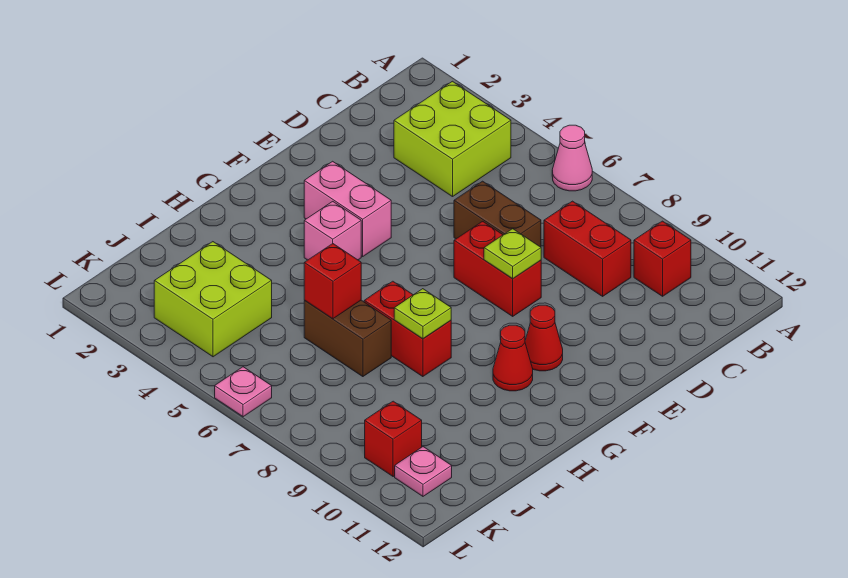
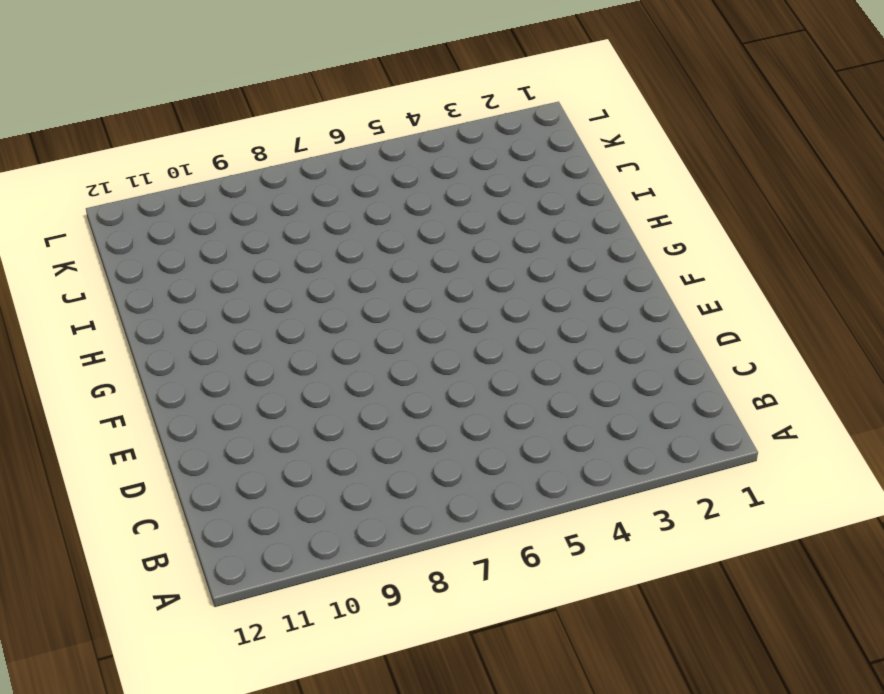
none -> pink cone A6 level 1
none -> lime brick B3:C4 level 1
none -> red brick B10 level 1

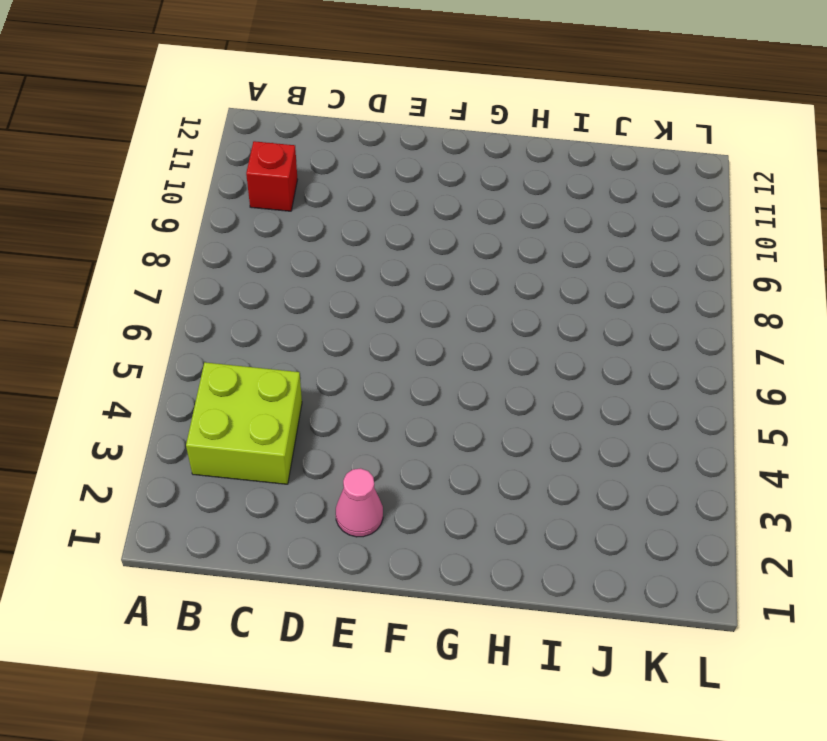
pink cone E2 level 1 -> pink cone A6 level 1
none -> red brick C8:C9 level 1
none -> brown brick D6:D7 level 1
none -> red brick E7:E8 level 1

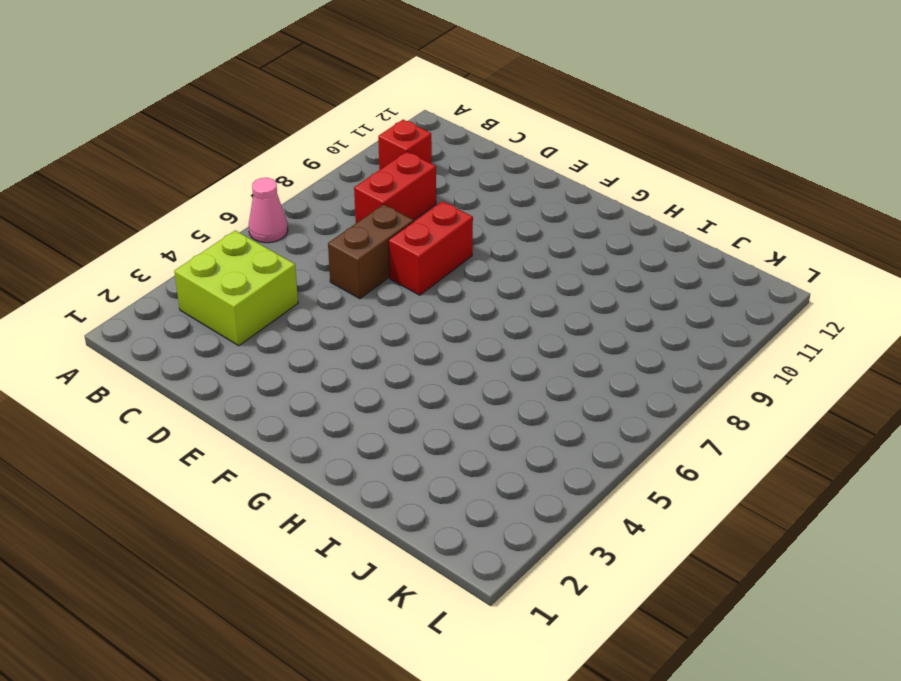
none -> pink brick F3:F4 level 1
none -> red cone F10 level 1
none -> pink brick G4 level 1

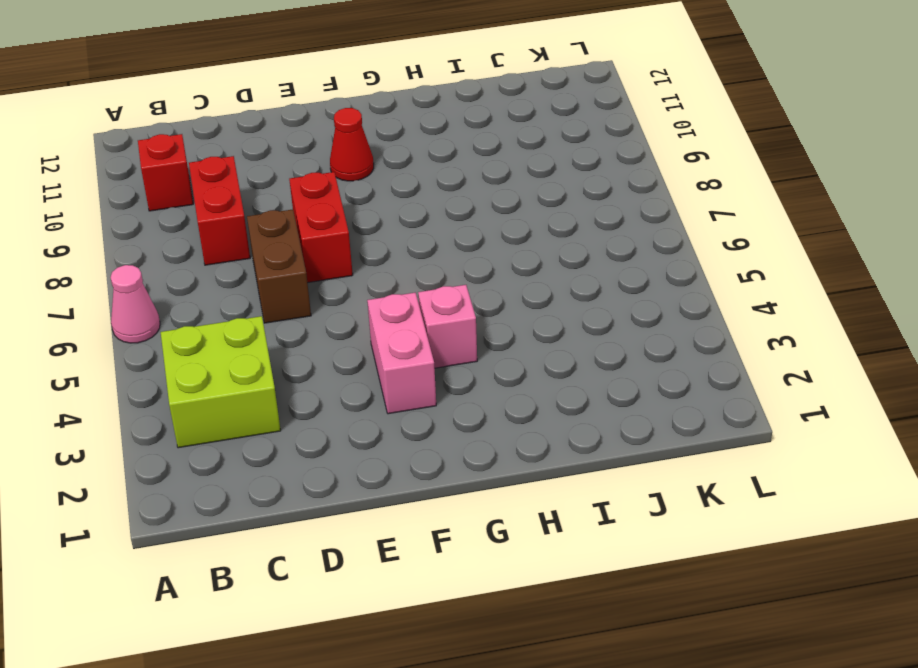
none -> red cone G10 level 1
none -> red brick H7:H8 level 1
none -> brown brick I6:I7 level 1

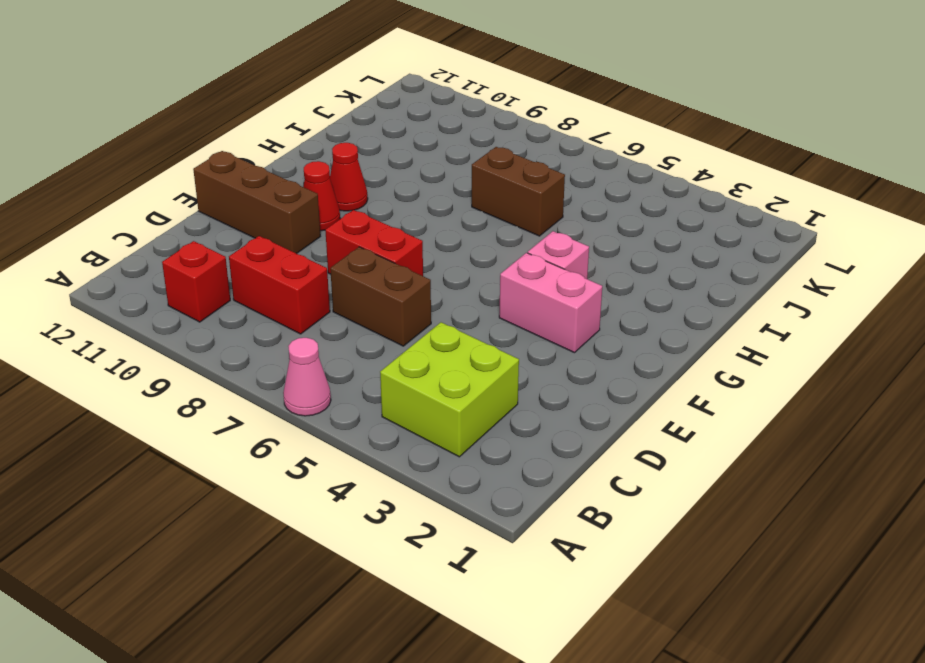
brown brick E10:E12 level 1 -> none
none -> red brick H7:H8 level 1
none -> lime brick J3:K4 level 1
none -> red brick K10 level 1

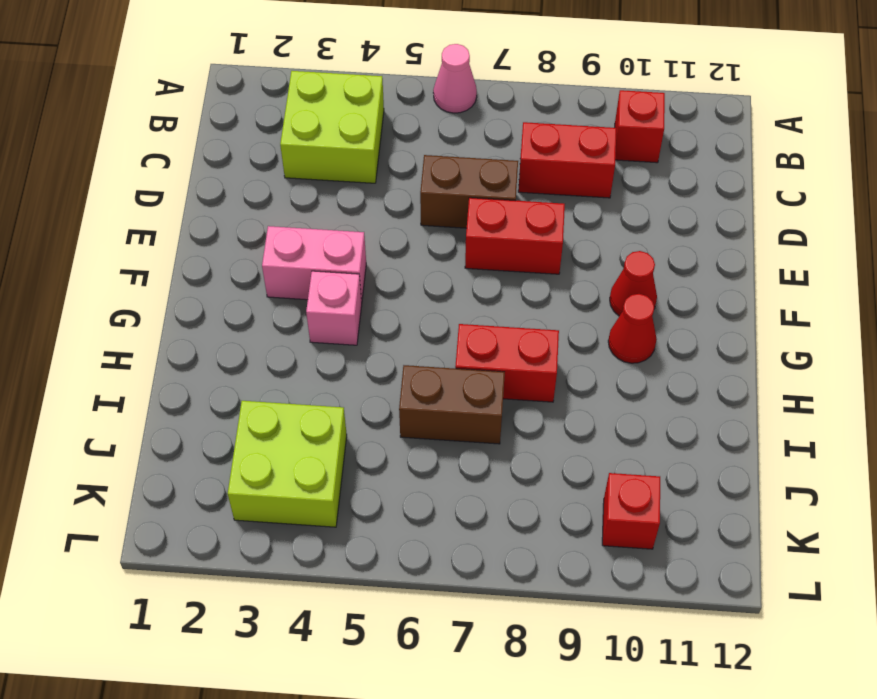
none -> pink plate K11 level 1
none -> pink plate L6 level 1
none -> lime plate E8 level 2

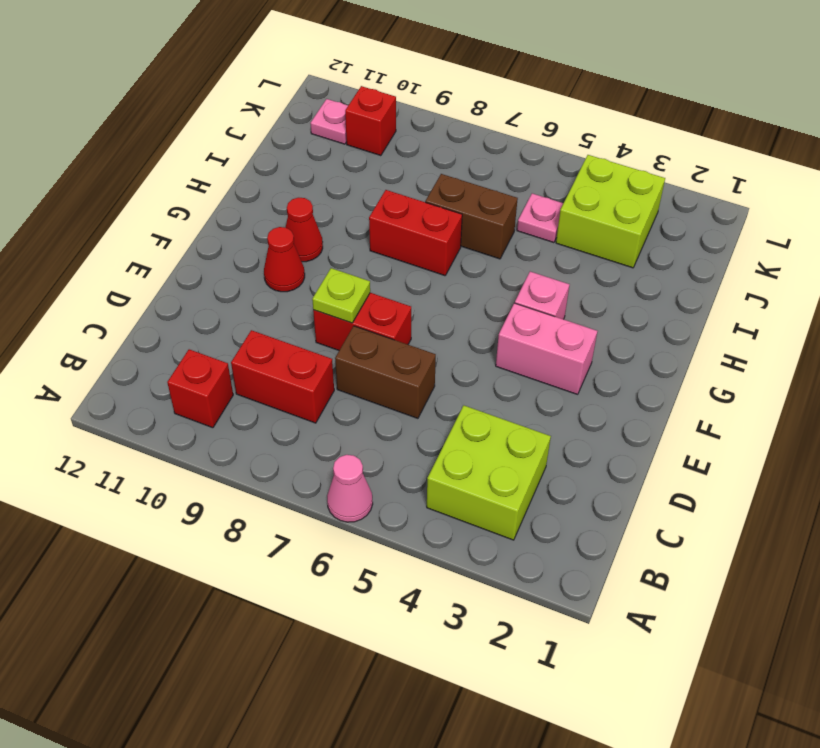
pink plate J5 level 1 -> pink plate L6 level 1
none -> lime plate H8 level 2
none -> red brick I6 level 2

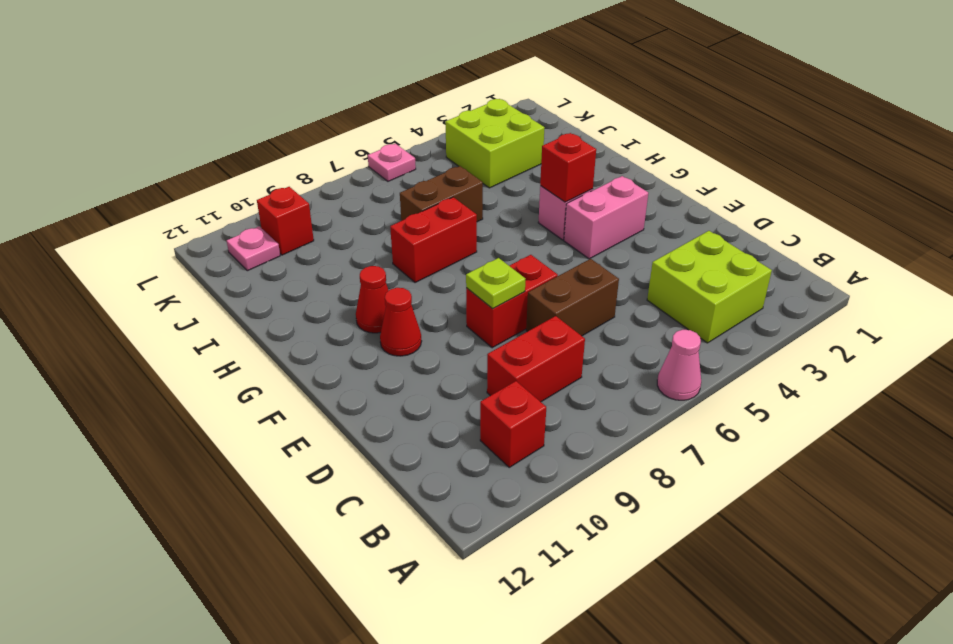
red brick G4 level 2 -> red brick I6 level 2
none -> lime plate H8 level 2

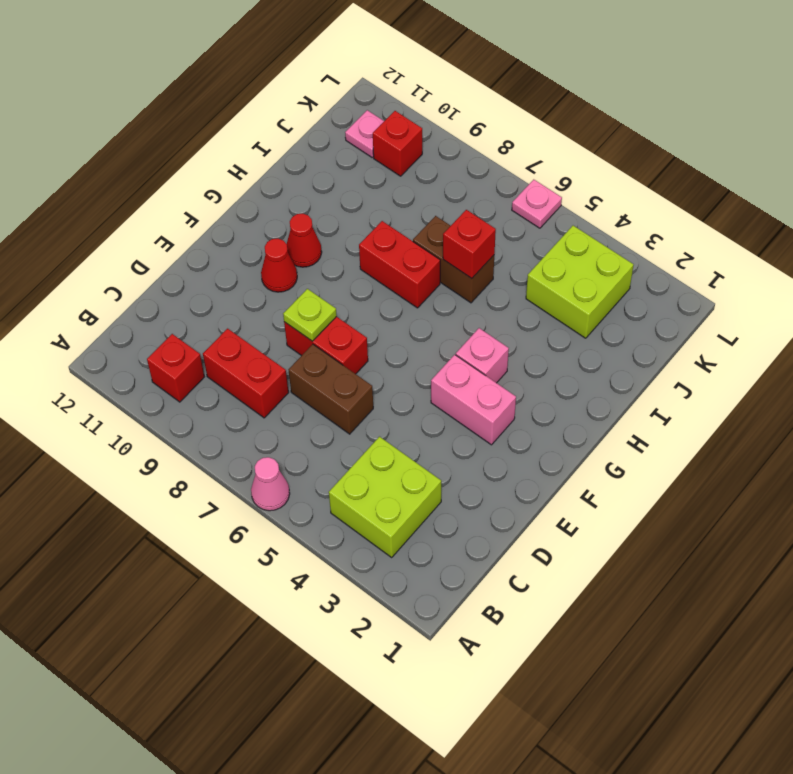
none -> lime plate H8 level 2

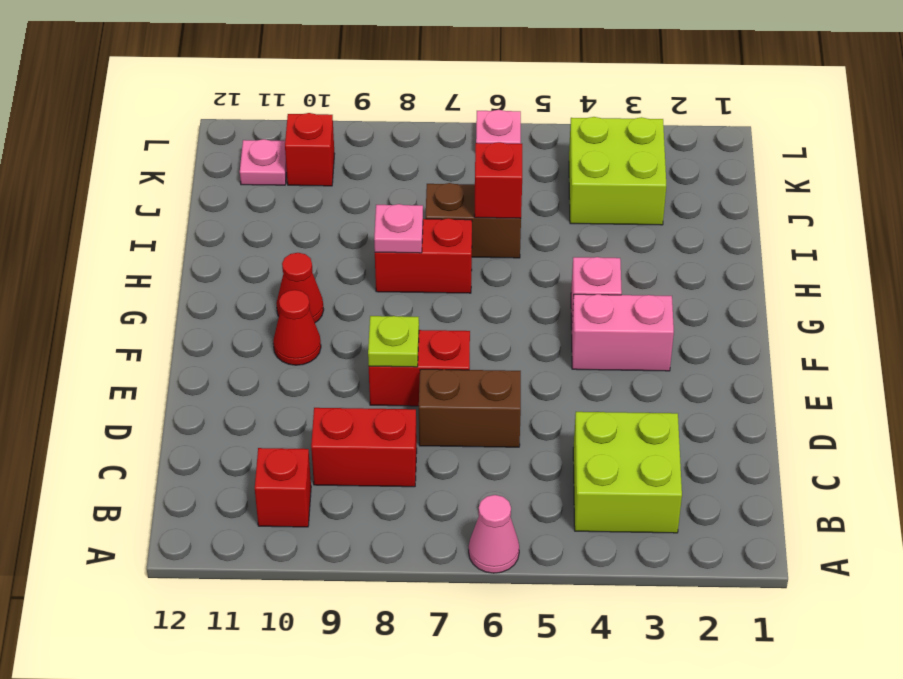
pink plate H8 level 2 -> lime plate H8 level 2

